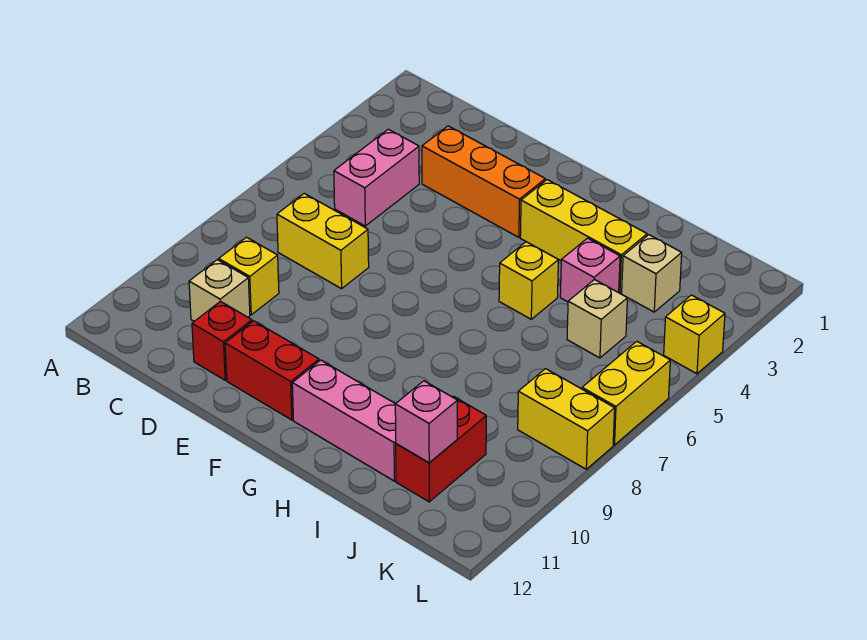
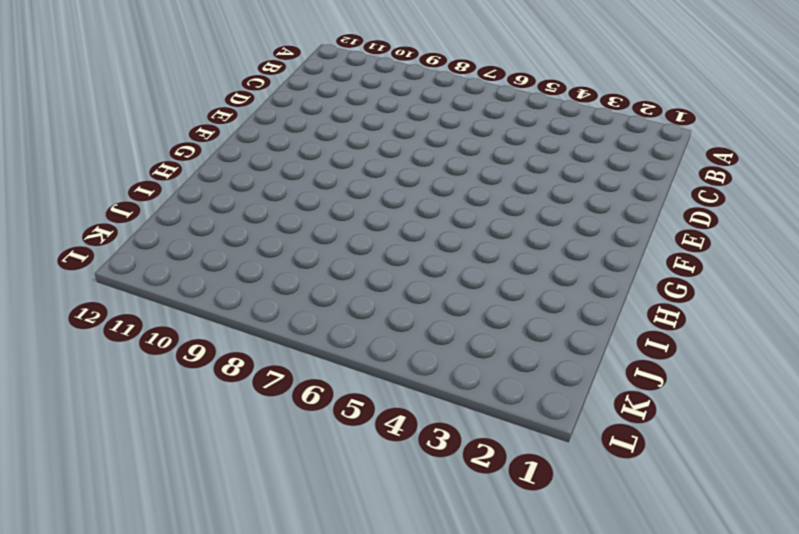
none -> pink brick C4:C5 level 1
none -> yellow brick C7:D7 level 1
none -> yellow brick C9 level 1

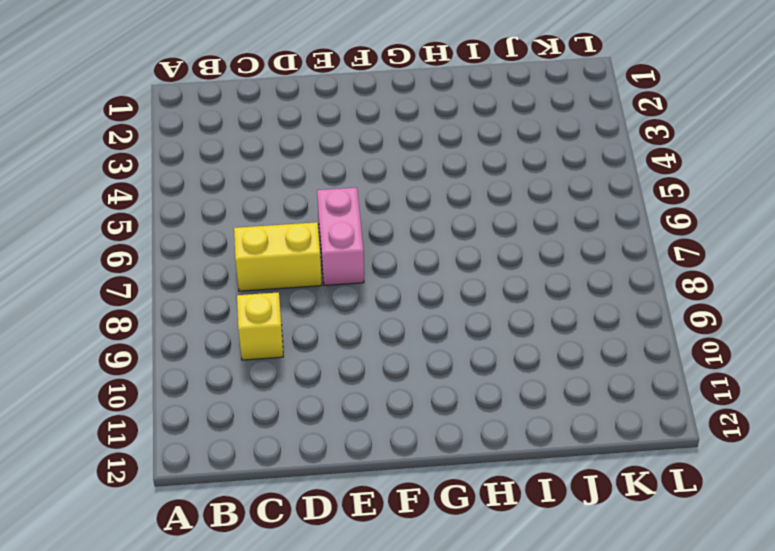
pink brick E6:E7 level 1 -> pink brick C4:C5 level 1
none -> tan brick C10 level 1
none -> orange brick D3:F3 level 1
none -> red brick D11 level 1

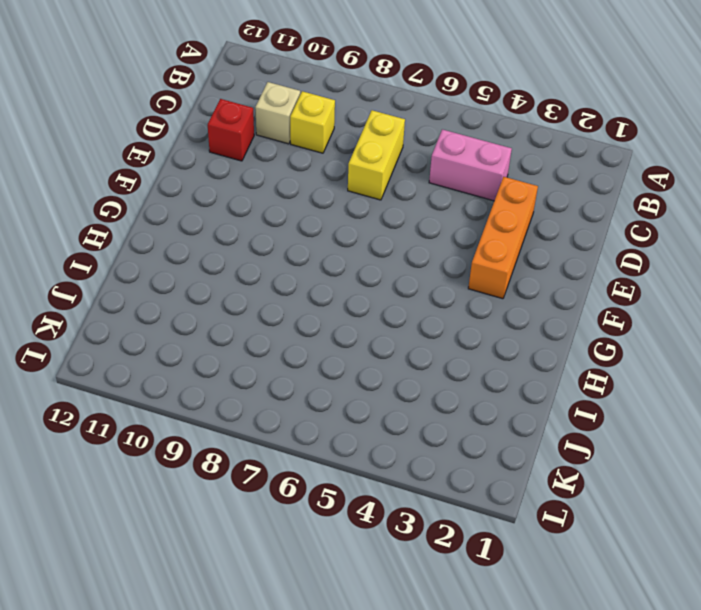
none -> red brick E11:F11 level 1
none -> yellow brick G3:I3 level 1
none -> pink brick G11:I11 level 1

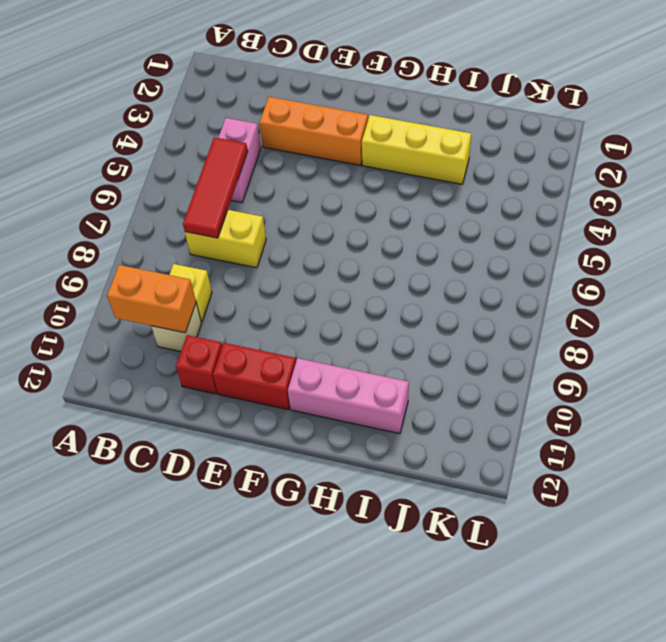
orange brick B10:C10 level 2 -> none
red tile C5:C7 level 2 -> none
none -> yellow brick H5 level 1
none -> pink brick I4 level 1
none -> tan brick J3 level 1

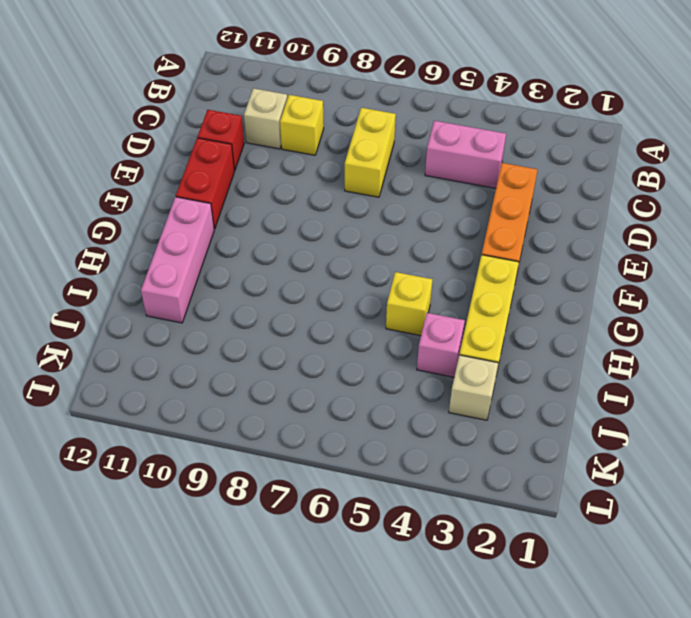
none -> tan brick J5 level 1
none -> red brick J10:J11 level 1
none -> yellow brick K8:L8 level 1

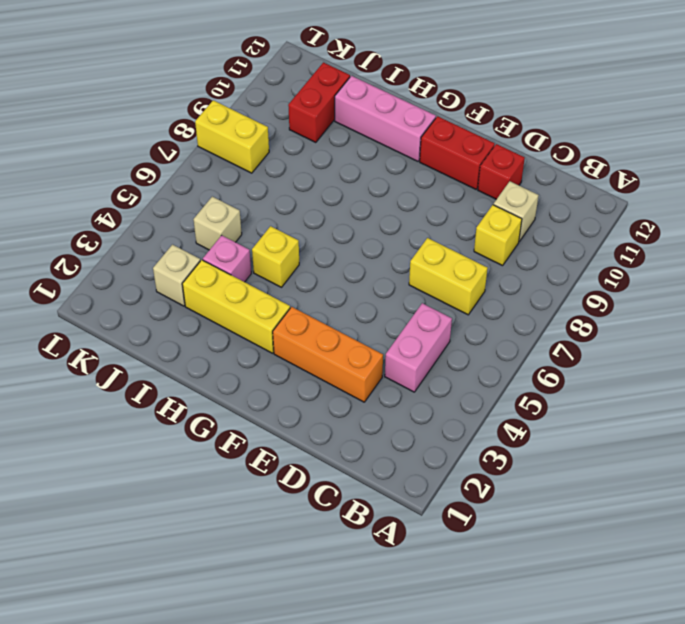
none -> yellow brick L4 level 1
none -> yellow brick L6:L7 level 1
none -> pink brick J11 level 2

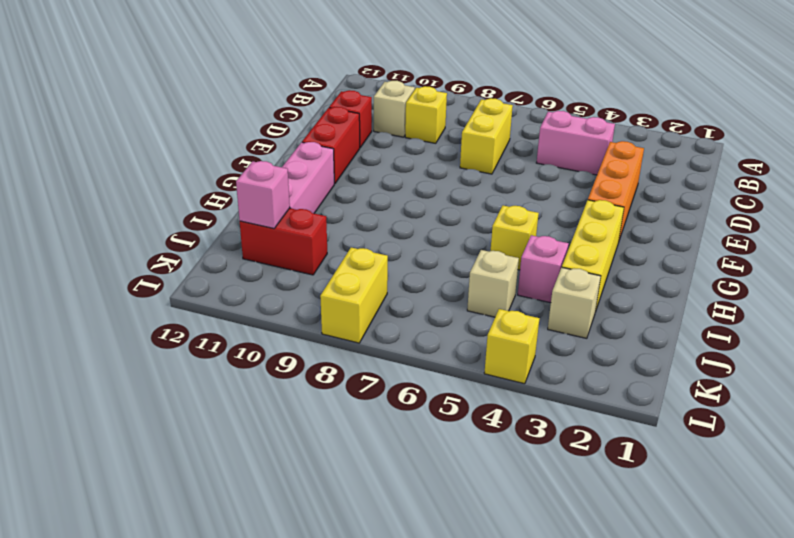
none -> yellow brick L6:L7 level 1

